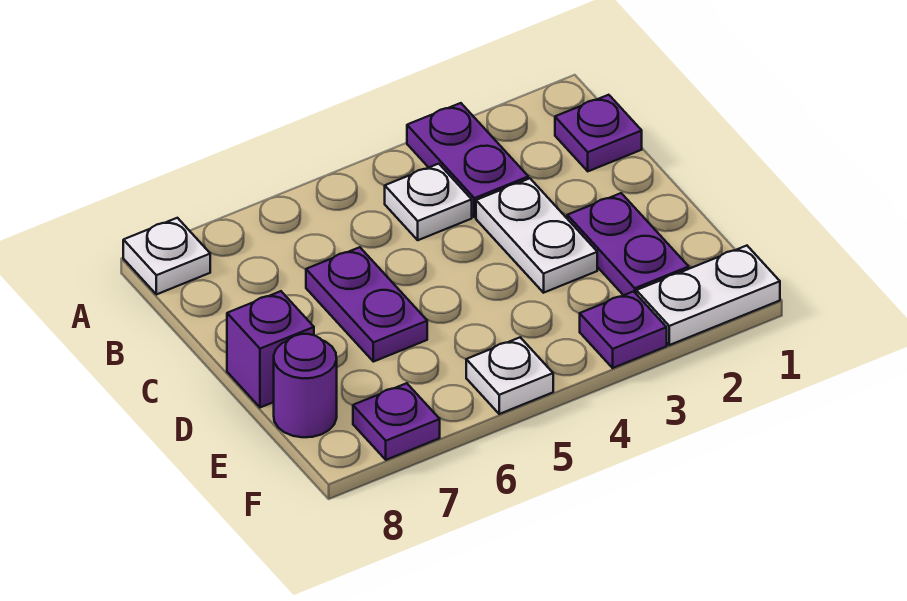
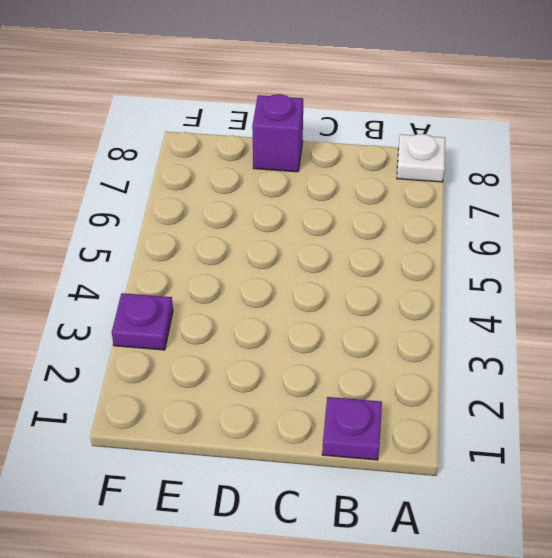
none -> purple plate A3:B3 level 1
none -> white plate B4 level 1
none -> white plate C3:D3 level 1

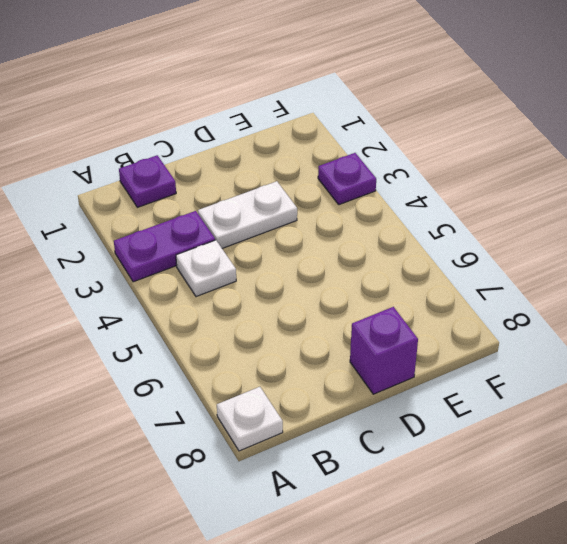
none -> purple plate C6:D6 level 1
none -> purple plate D2:E2 level 1
none -> purple round brick E8 level 1

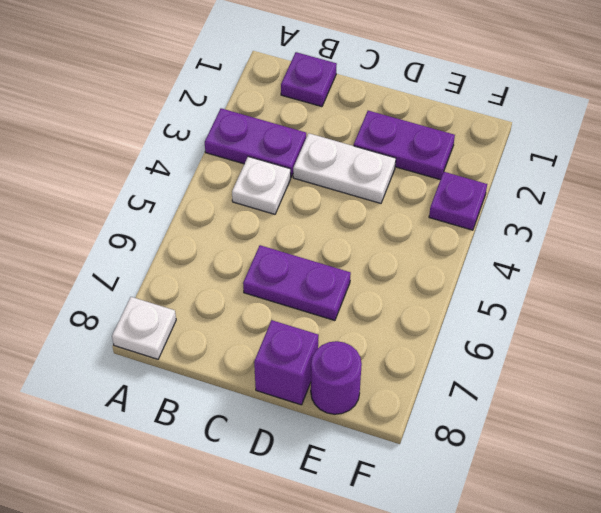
none -> white plate F1:F2 level 1
none -> white plate F5 level 1
none -> purple plate F7 level 1

